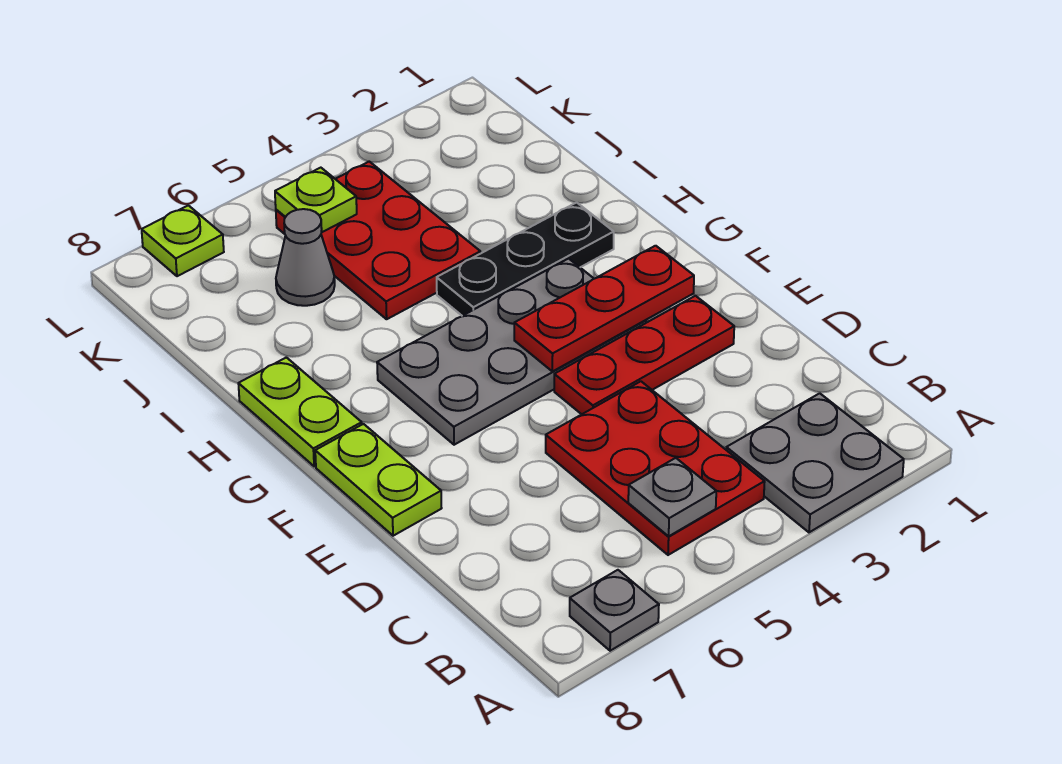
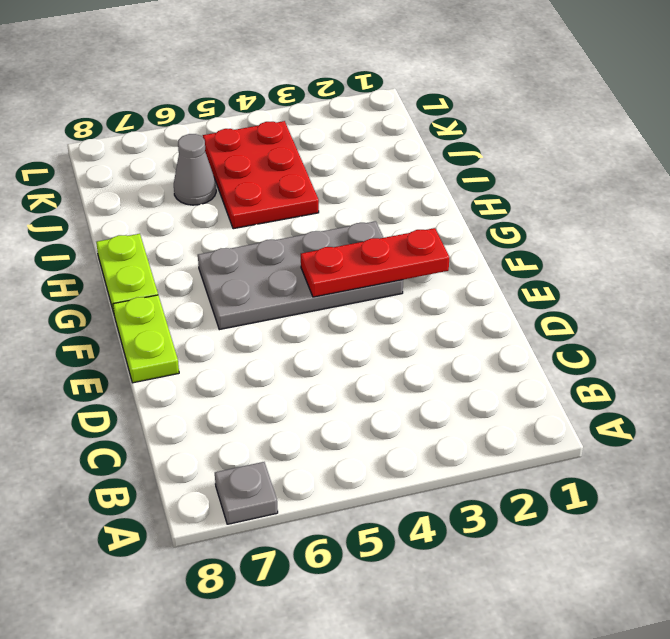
none -> grey plate A2:B3 level 1
none -> red plate B4:D5 level 1
none -> red plate E2:E4 level 1

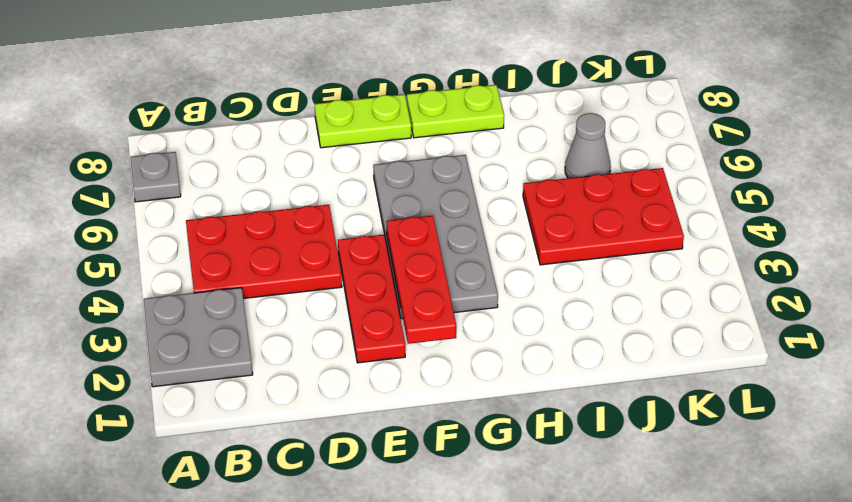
none -> black plate H2:H4 level 1
none -> lime plate L7 level 1
none -> grey plate B5 level 2

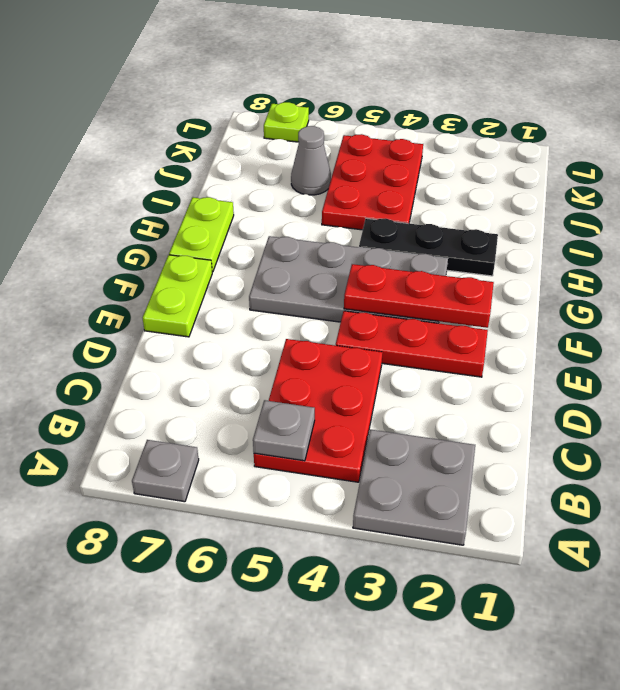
none -> lime plate K5 level 2

